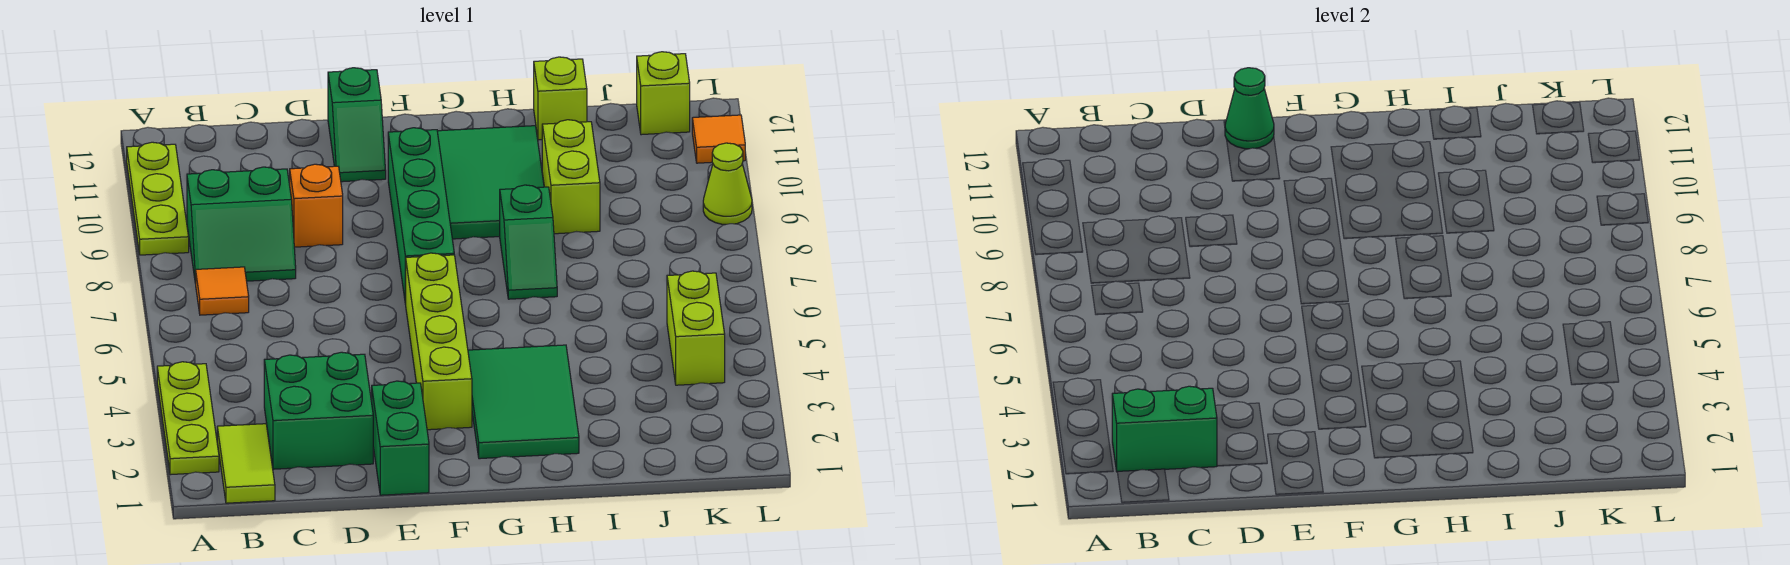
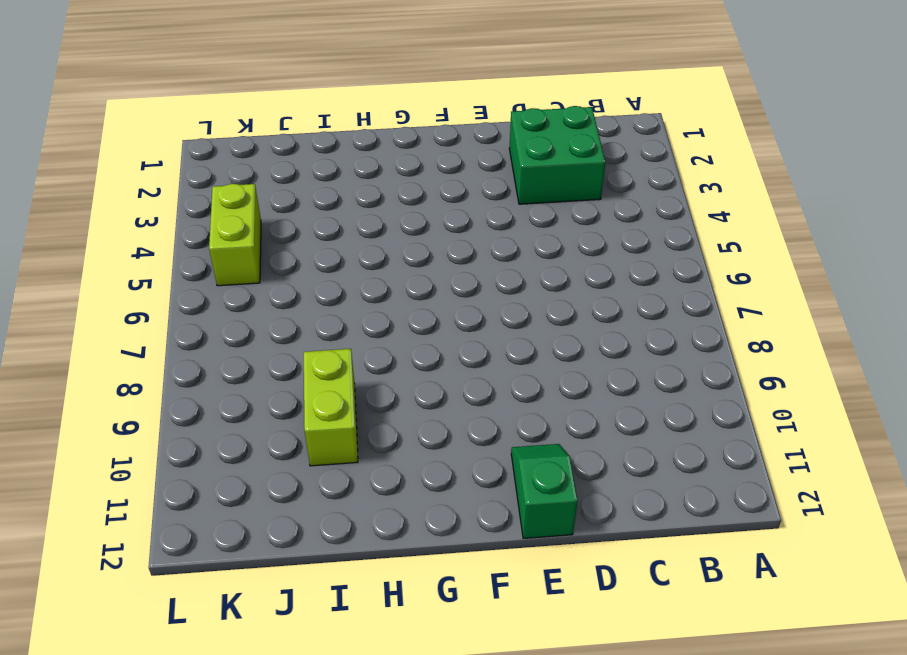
none -> lime plate A2:A4 level 1
none -> lime plate A9:A11 level 1
none -> lime tile B1:B2 level 1

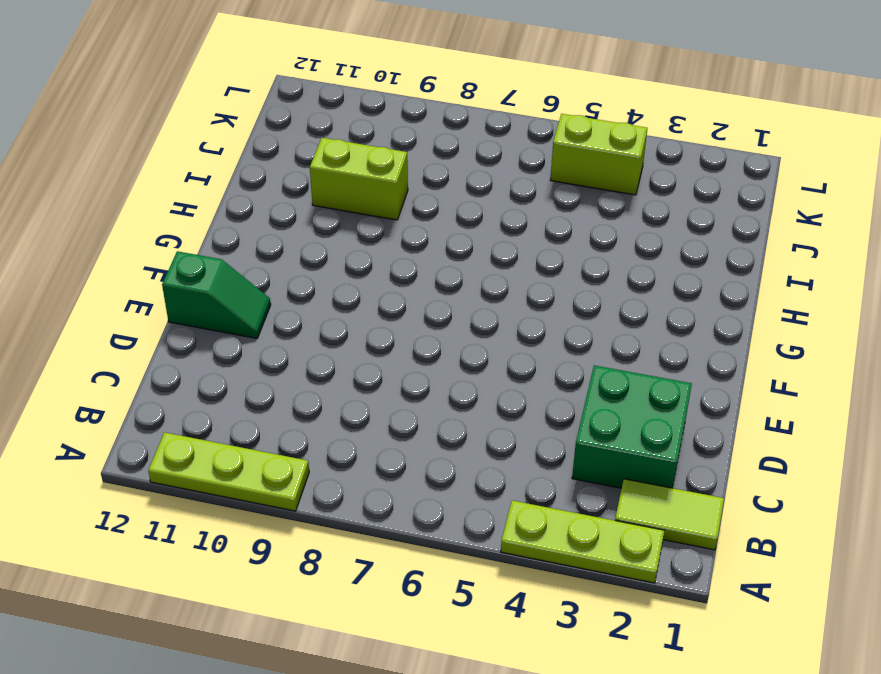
none -> orange tile B7 level 1
none -> green slope B8:C9 level 1 top 9
none -> orange brick D9 level 1

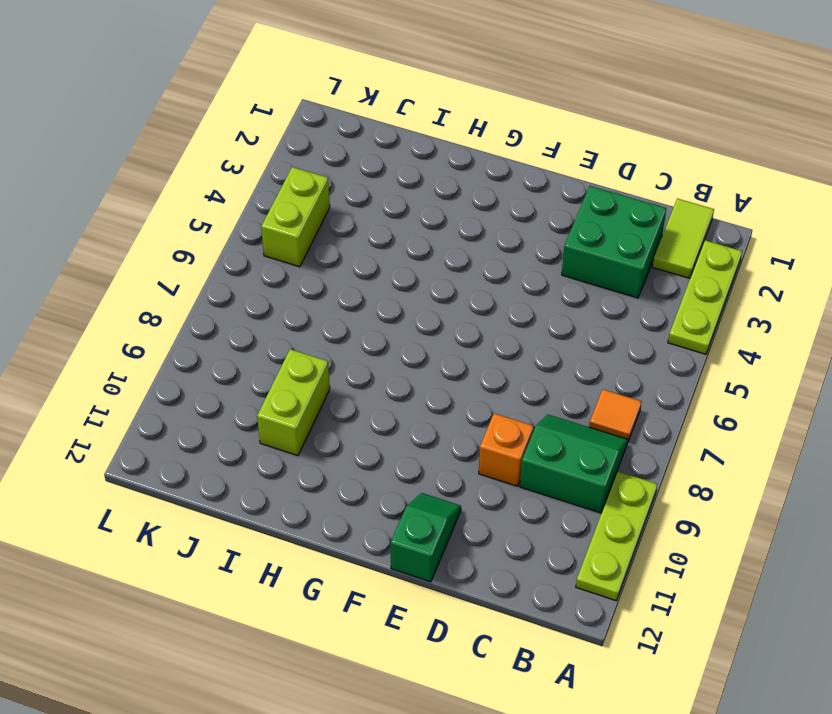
none -> green brick E1:E2 level 1
none -> lime brick F3:F6 level 1
none -> green brick F7:F10 level 1

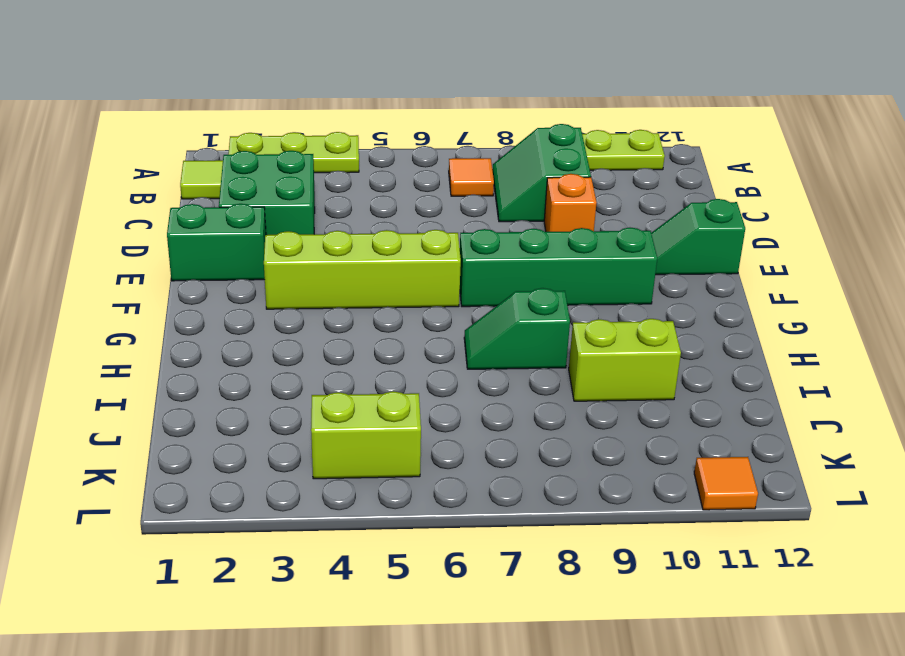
none -> green tile G2:H4 level 1
none -> green tile G9:H11 level 1
none -> lime brick I12 level 1

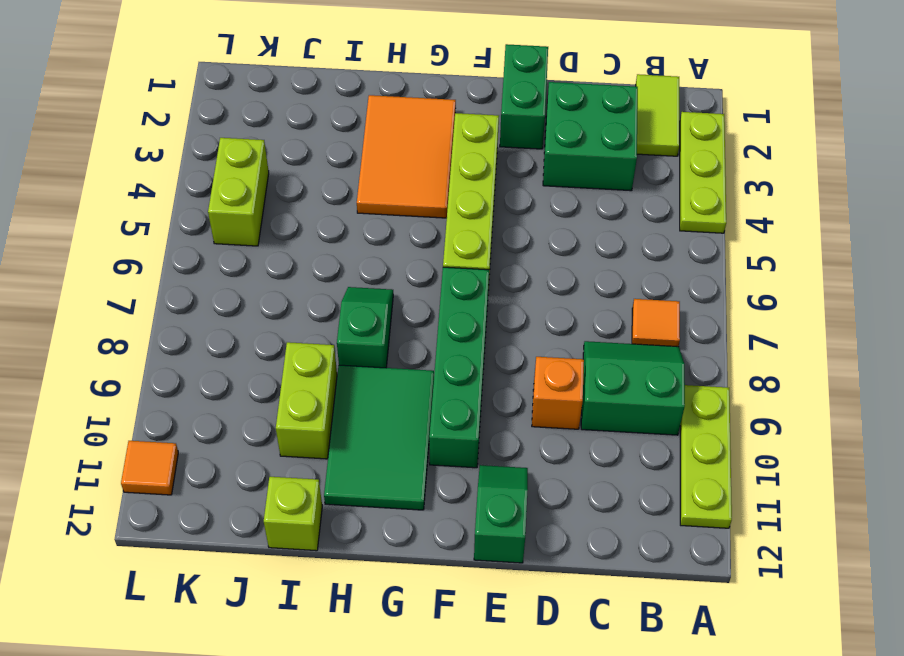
orange tile G2:H4 level 1 -> green tile G2:H4 level 1
none -> lime brick K12 level 1
none -> lime cone L9 level 1
none -> green brick B2:C2 level 2

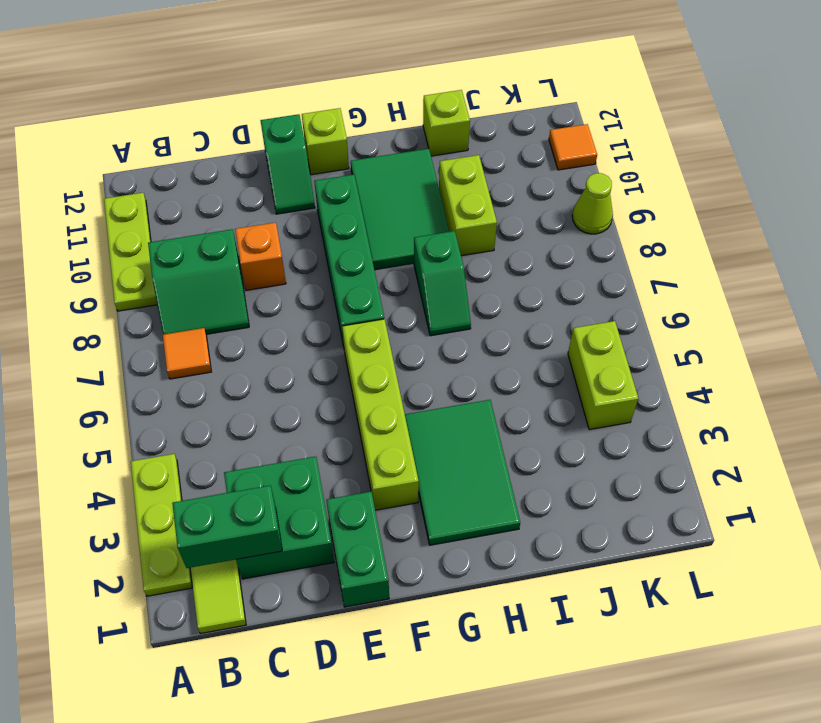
lime brick F12 level 1 -> lime brick K12 level 1
none -> green cone E12 level 2

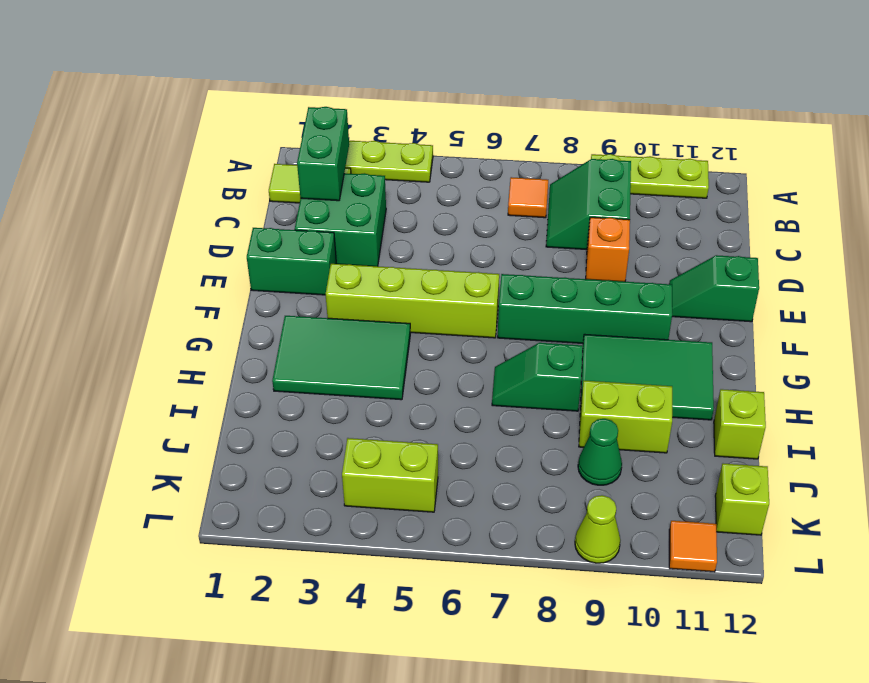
green cone J9 level 1 -> green cone E12 level 2

